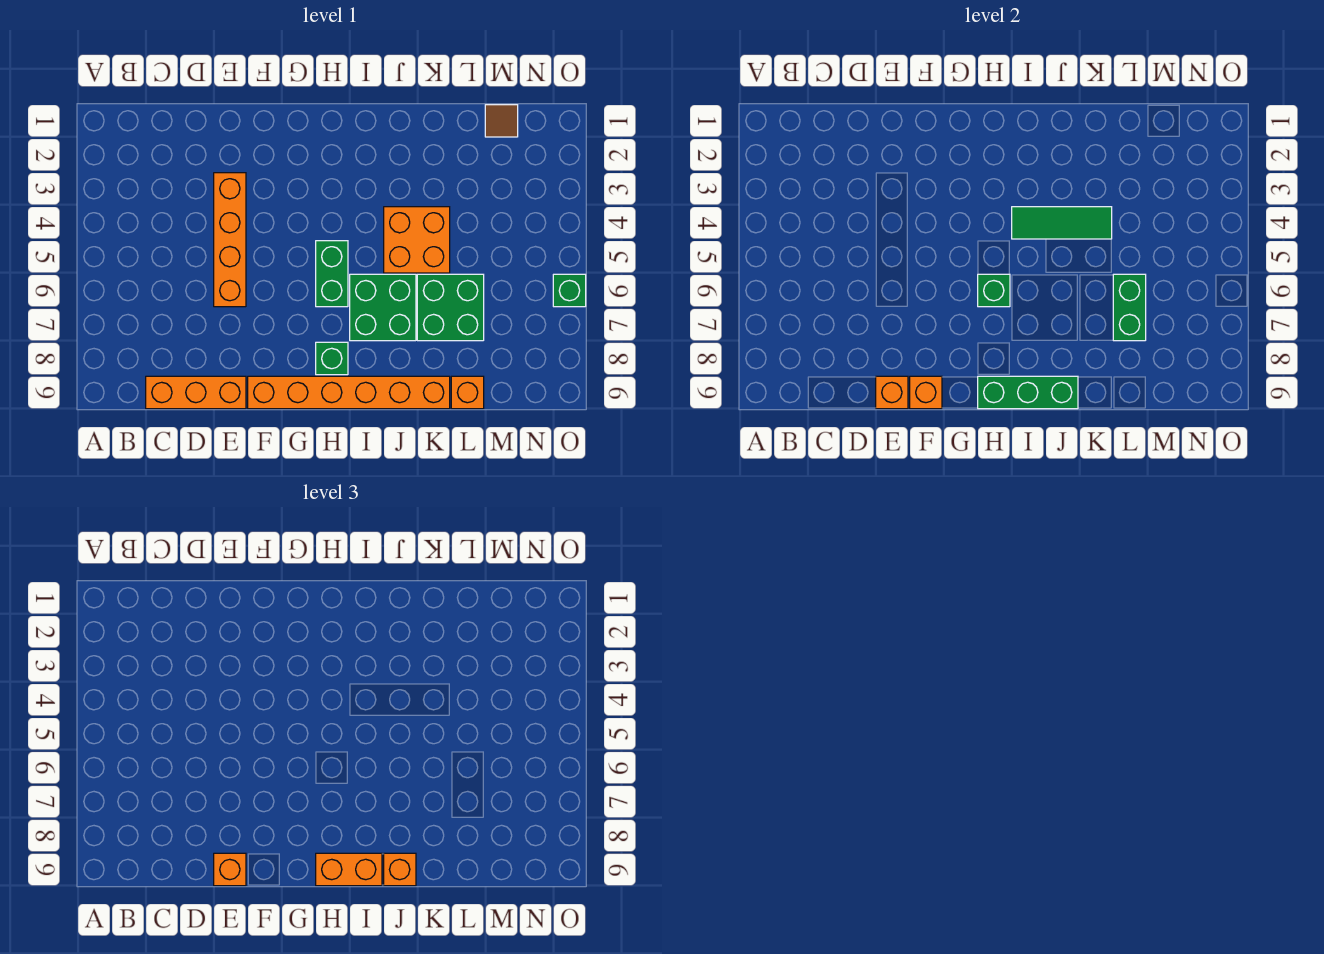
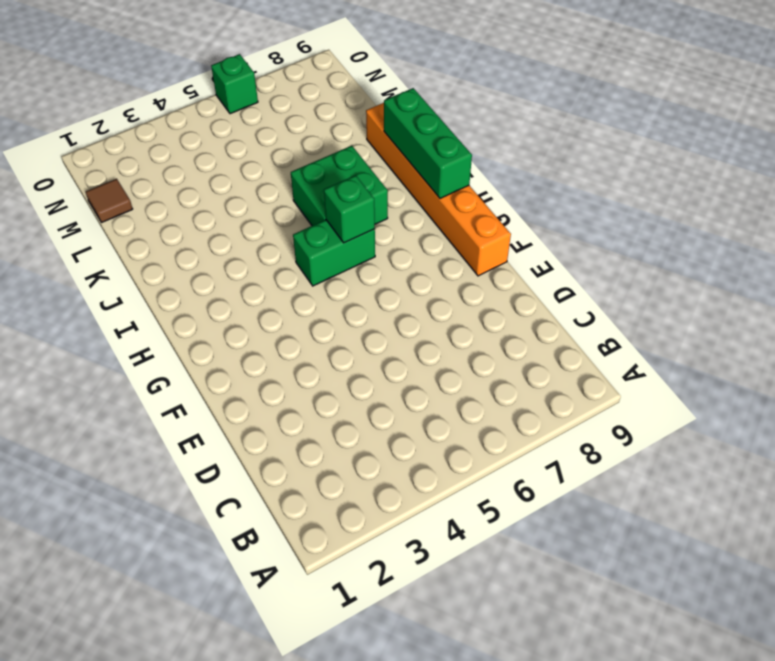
none -> orange brick C9:E9 level 1
none -> orange brick E3:E6 level 1
none -> green brick H8 level 1

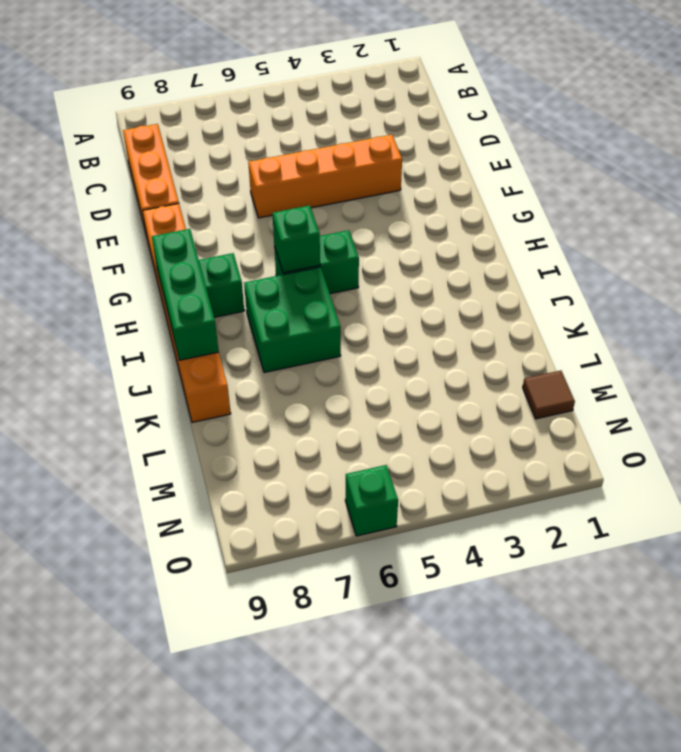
none -> orange brick J4:K5 level 1
none -> green brick K6:L7 level 1
none -> orange brick L9 level 1

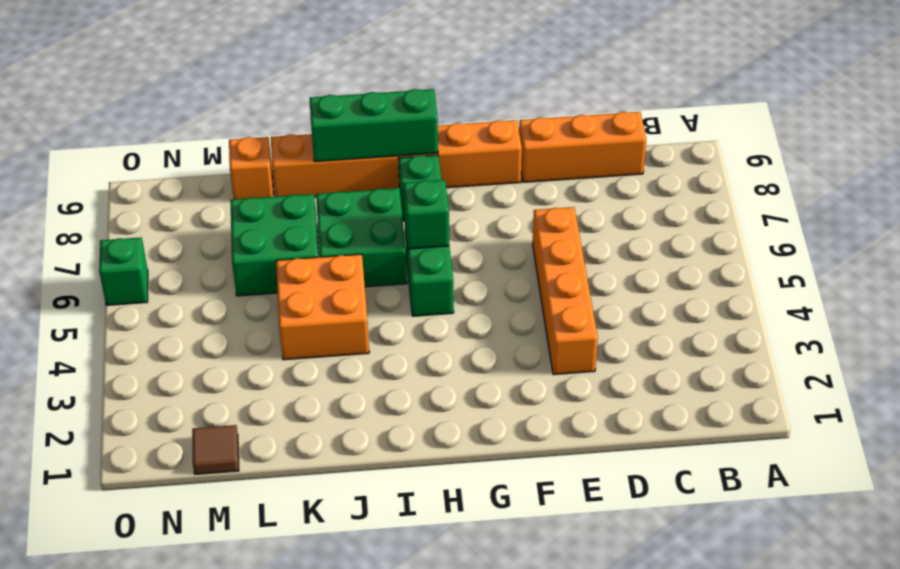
none -> orange brick E9 level 2
none -> orange brick F9 level 2
none -> green tile I4:K4 level 2

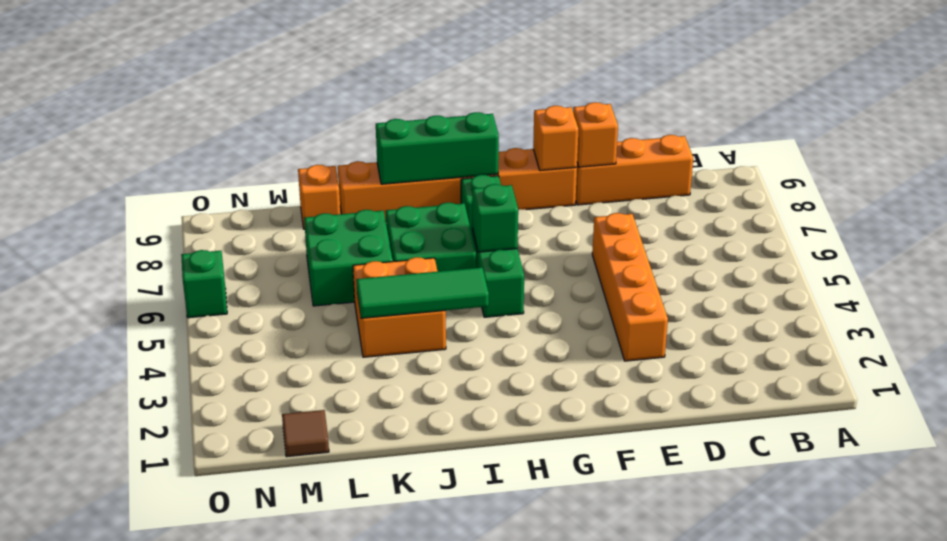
none -> green brick L6:L7 level 2
none -> orange brick E9 level 3
none -> orange brick H9:I9 level 3

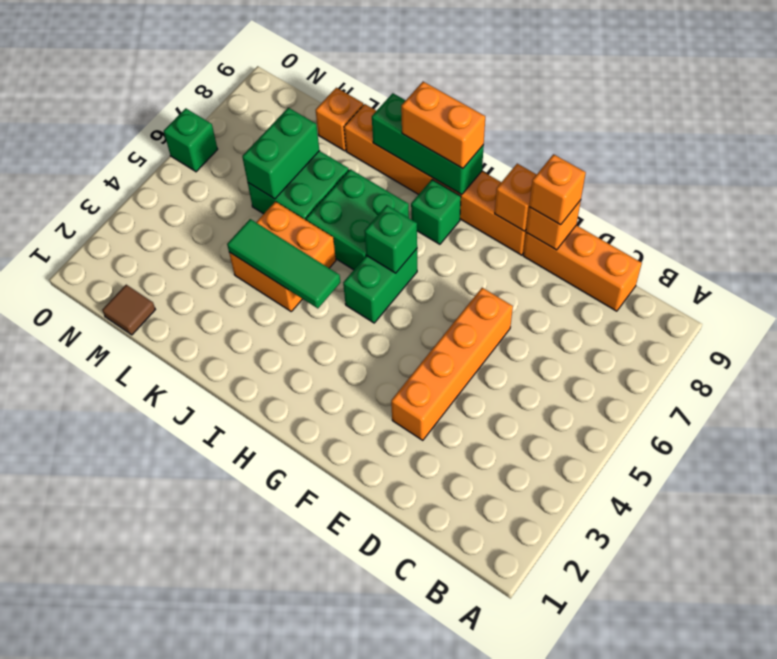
none -> orange brick J9 level 3

